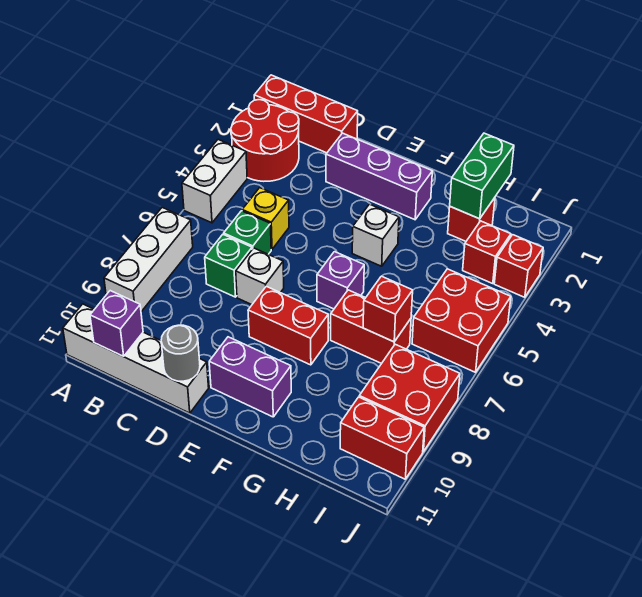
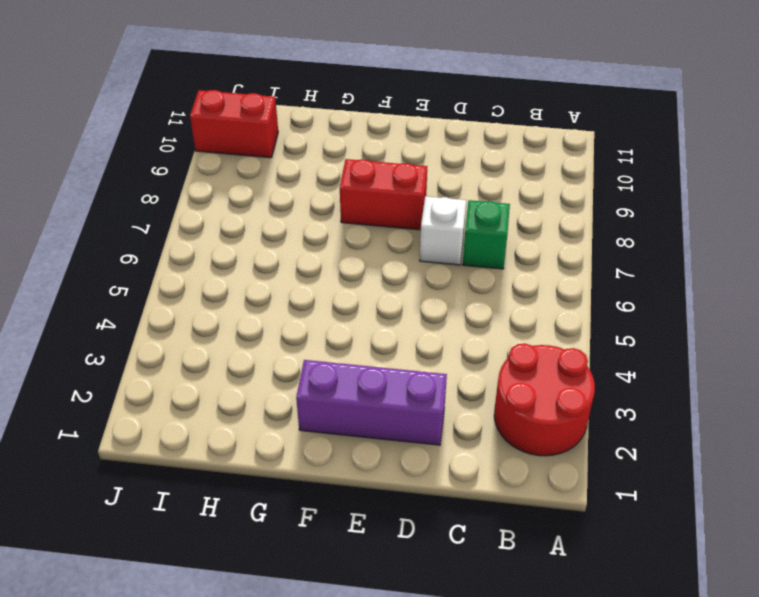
none -> red brick A1:C1 level 1
none -> white brick A4:A5 level 1
none -> white brick A7:A9 level 1

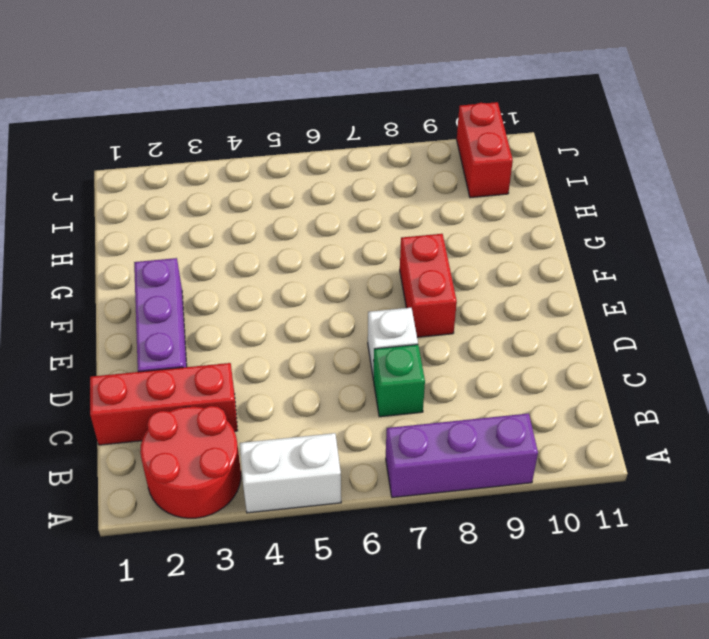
purple brick A7:A9 level 1 -> white brick A7:A9 level 1
red brick C1:C3 level 1 -> red brick A1:C1 level 1
none -> white brick A11:D11 level 1
none -> yellow brick C5 level 1
none -> green brick C6 level 1

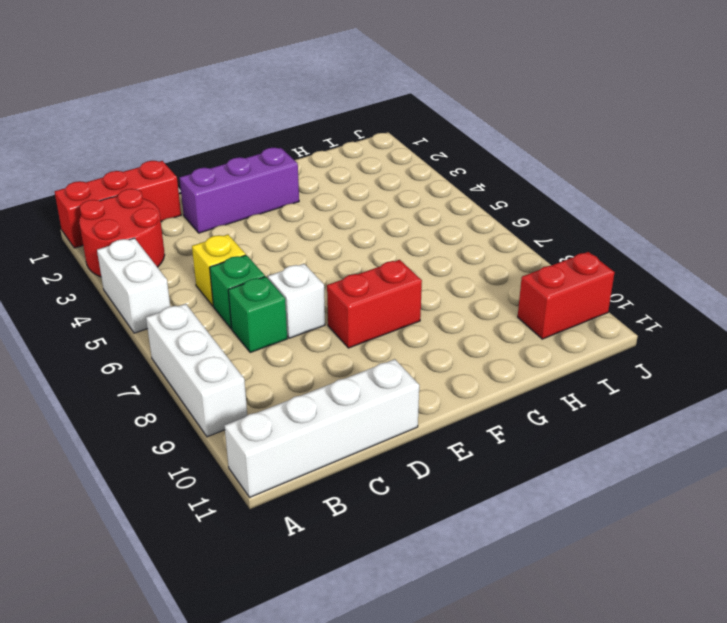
none -> purple brick E10:F10 level 1
none -> white brick F4 level 1
none -> purple brick F6 level 1

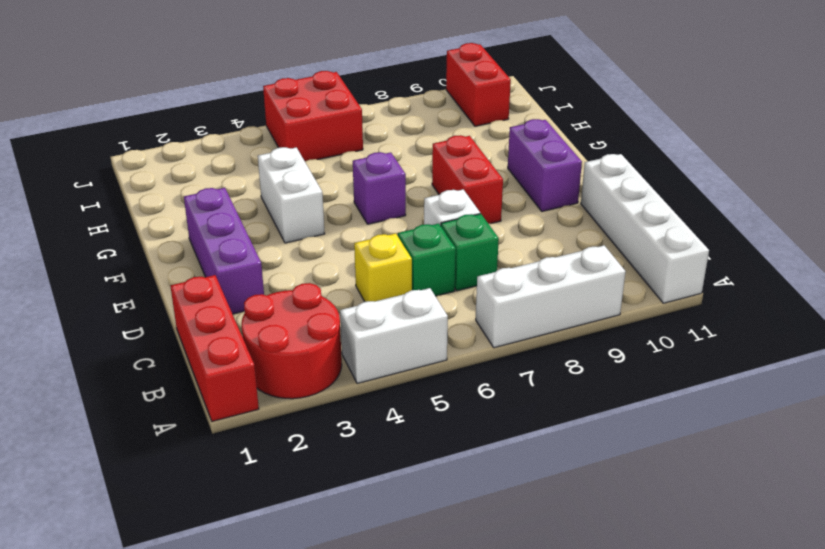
white brick F4:G4 level 1 -> white brick F4 level 1
none -> red brick G7:H7 level 1
none -> red brick H2 level 1
none -> red brick I3 level 1

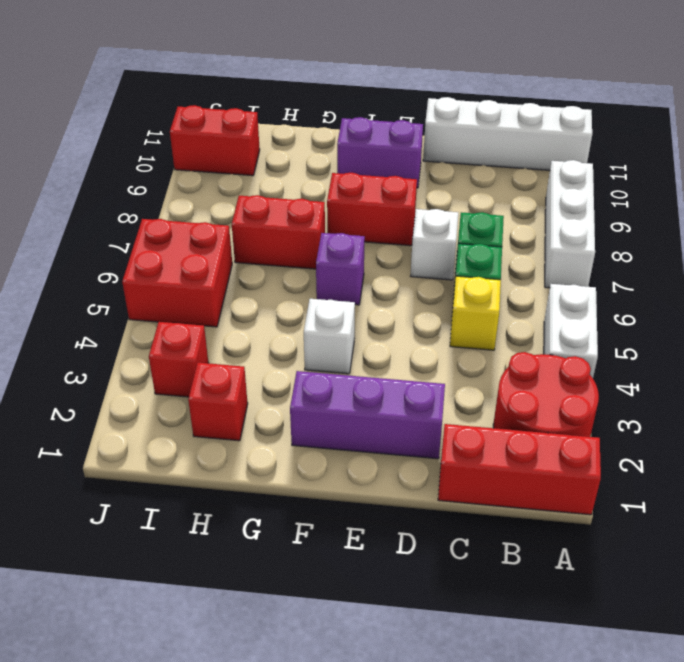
none -> red brick I8:J9 level 1
none -> red brick J3 level 1
none -> purple brick B11 level 2

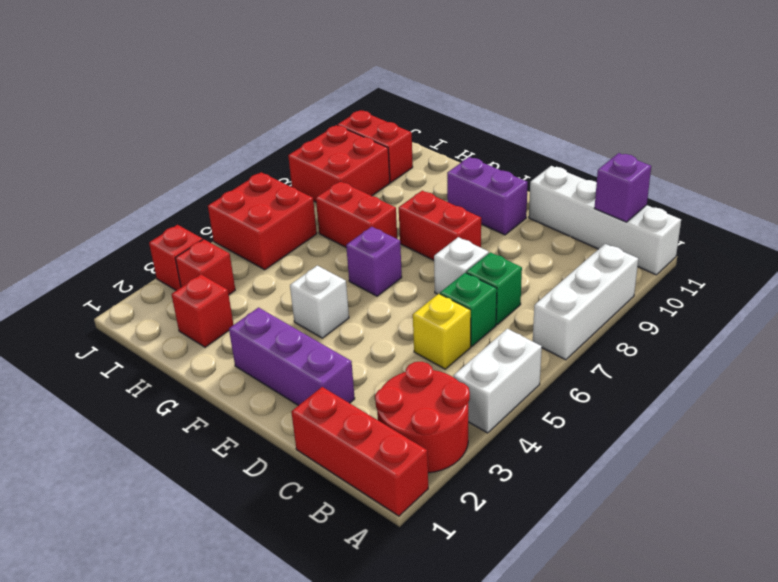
none -> grey round brick D11 level 2
none -> green brick H1:H2 level 2
none -> red brick H7 level 2

